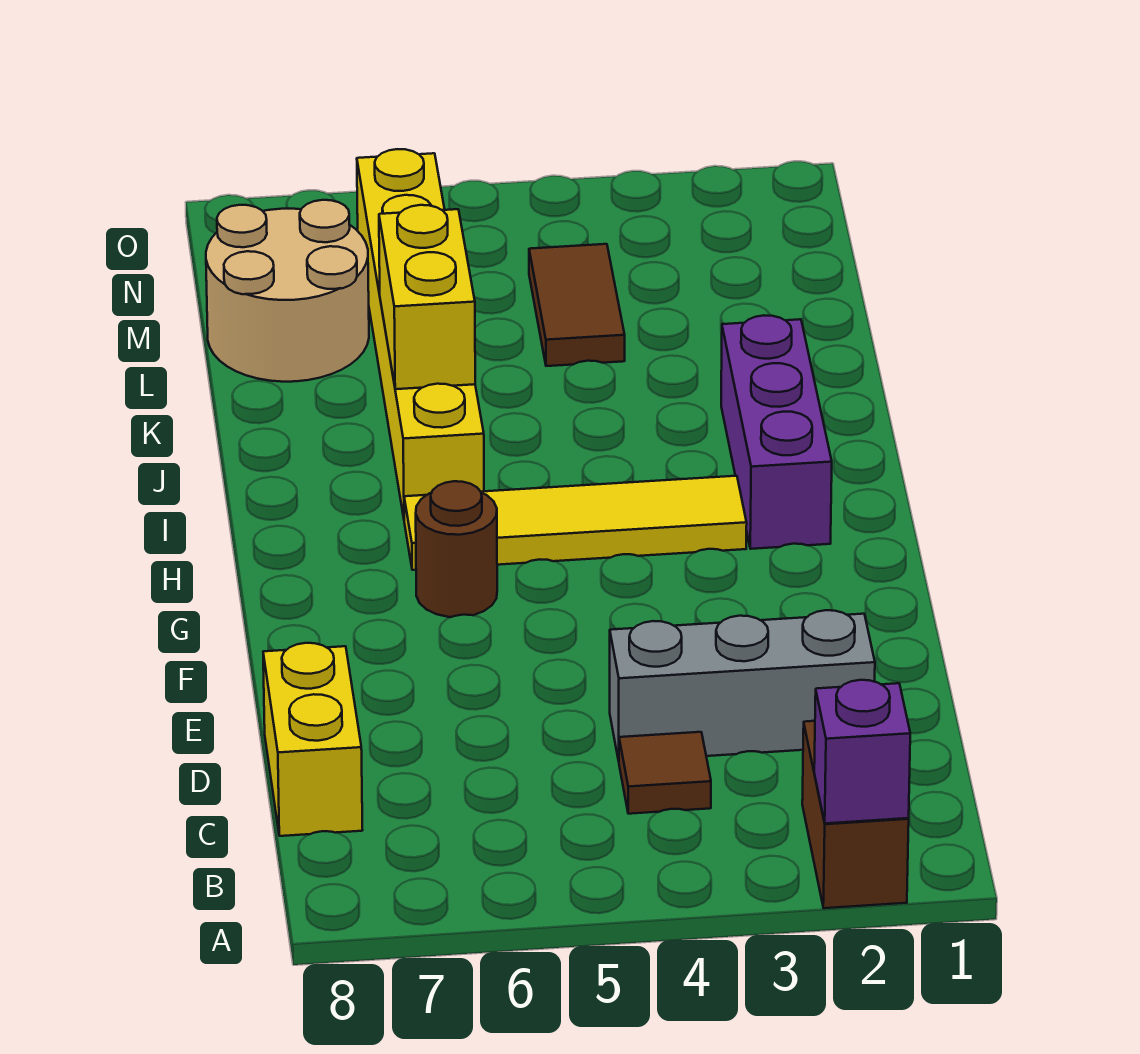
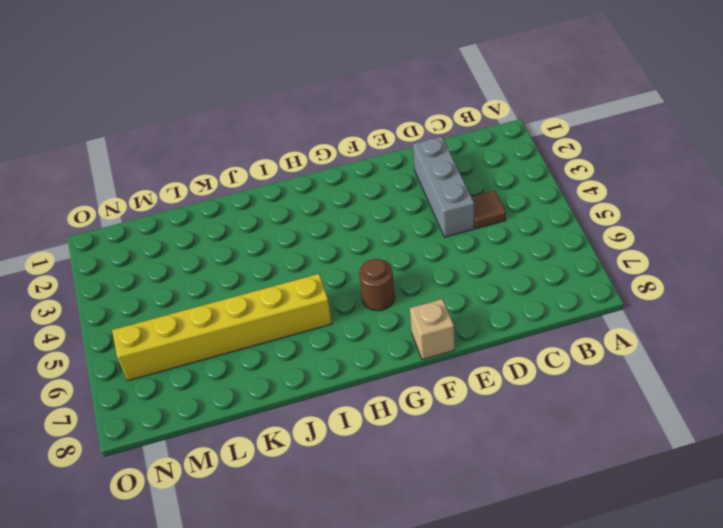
tan brick F8 level 1 -> none
none -> brown brick A2:B2 level 1
none -> yellow brick C8:D8 level 1
none -> purple brick H2:J2 level 1

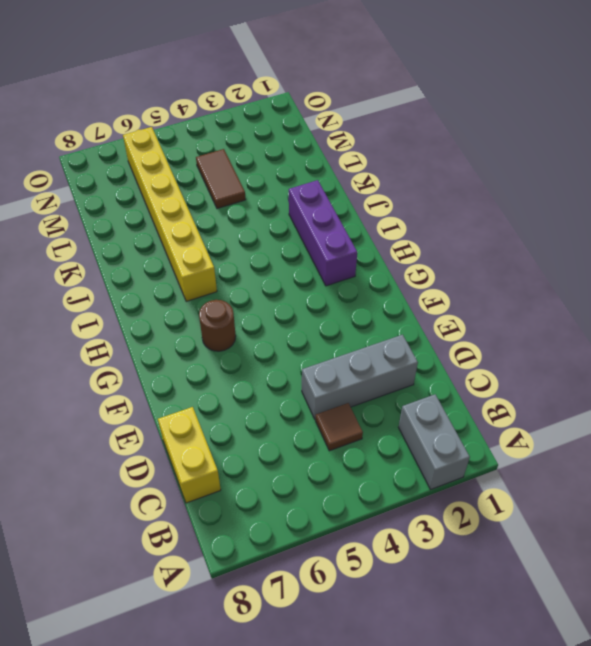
grey brick A2:B2 level 1 -> brown brick A2:B2 level 1
none -> yellow tile H3:H6 level 1
none -> tan round brick L7:M8 level 1
none -> purple brick A2 level 2

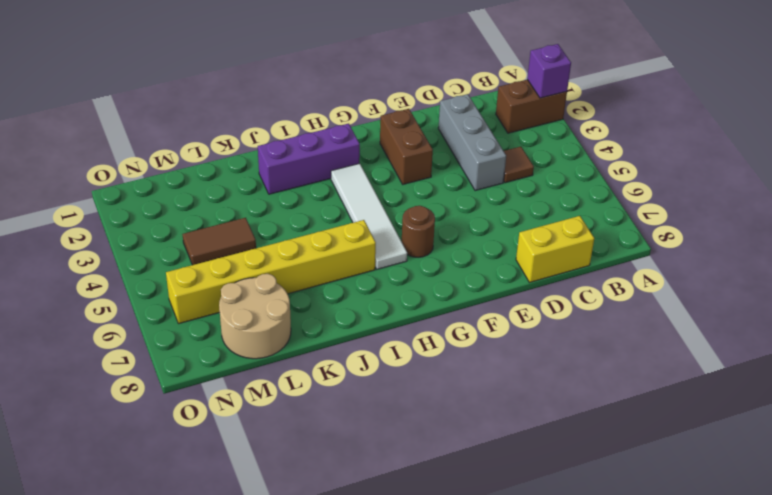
brown brick F2:F3 level 1 -> none
white tile H3:H6 level 1 -> yellow tile H3:H6 level 1
none -> yellow brick J6:K6 level 2

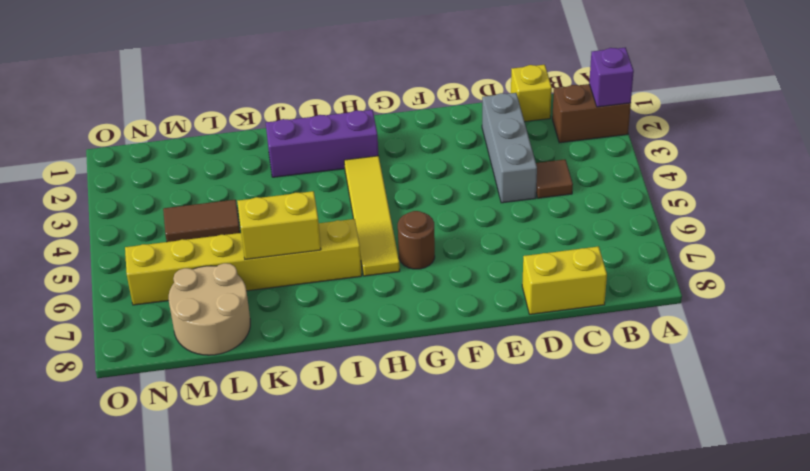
yellow brick C1 level 1 -> none

